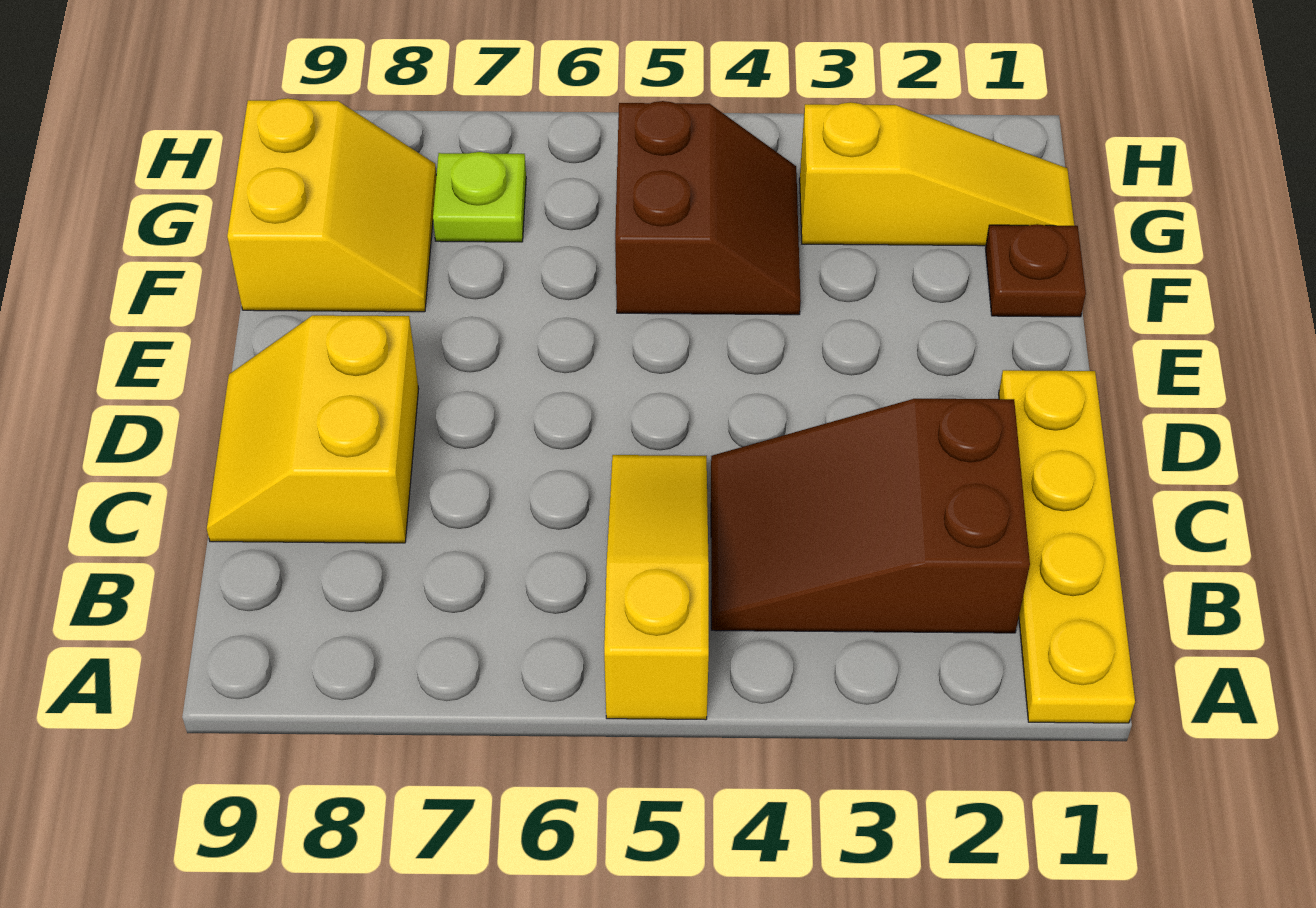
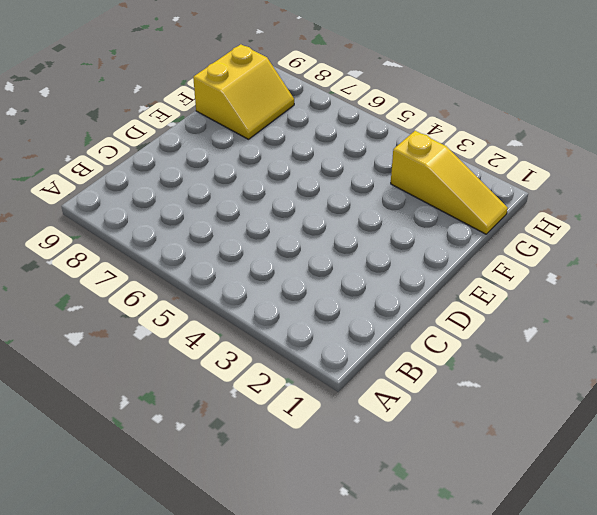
none -> yellow plate A1:D1 level 1
none -> yellow slope A5:C5 level 1 top A

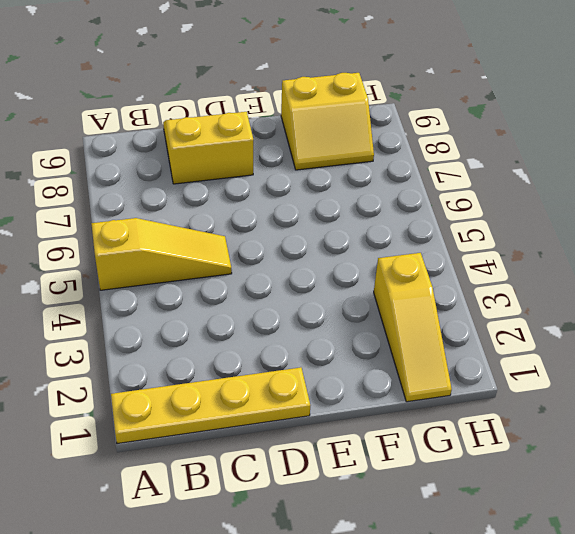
none -> brown slope B2:C4 level 1 top 2
none -> brown plate F1 level 1

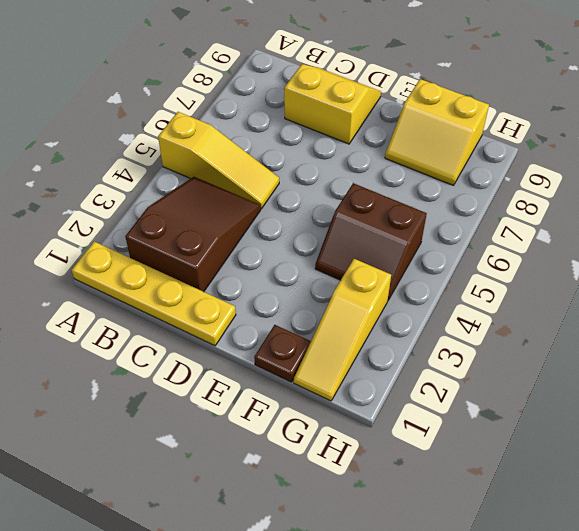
none -> lime plate G7 level 1

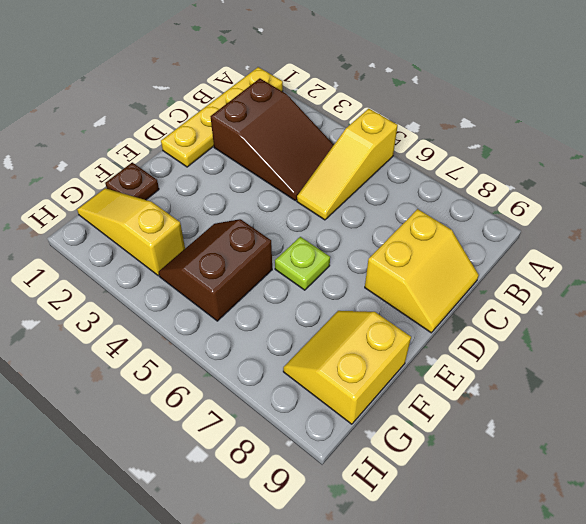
lime plate E6 level 1 -> lime plate G7 level 1

